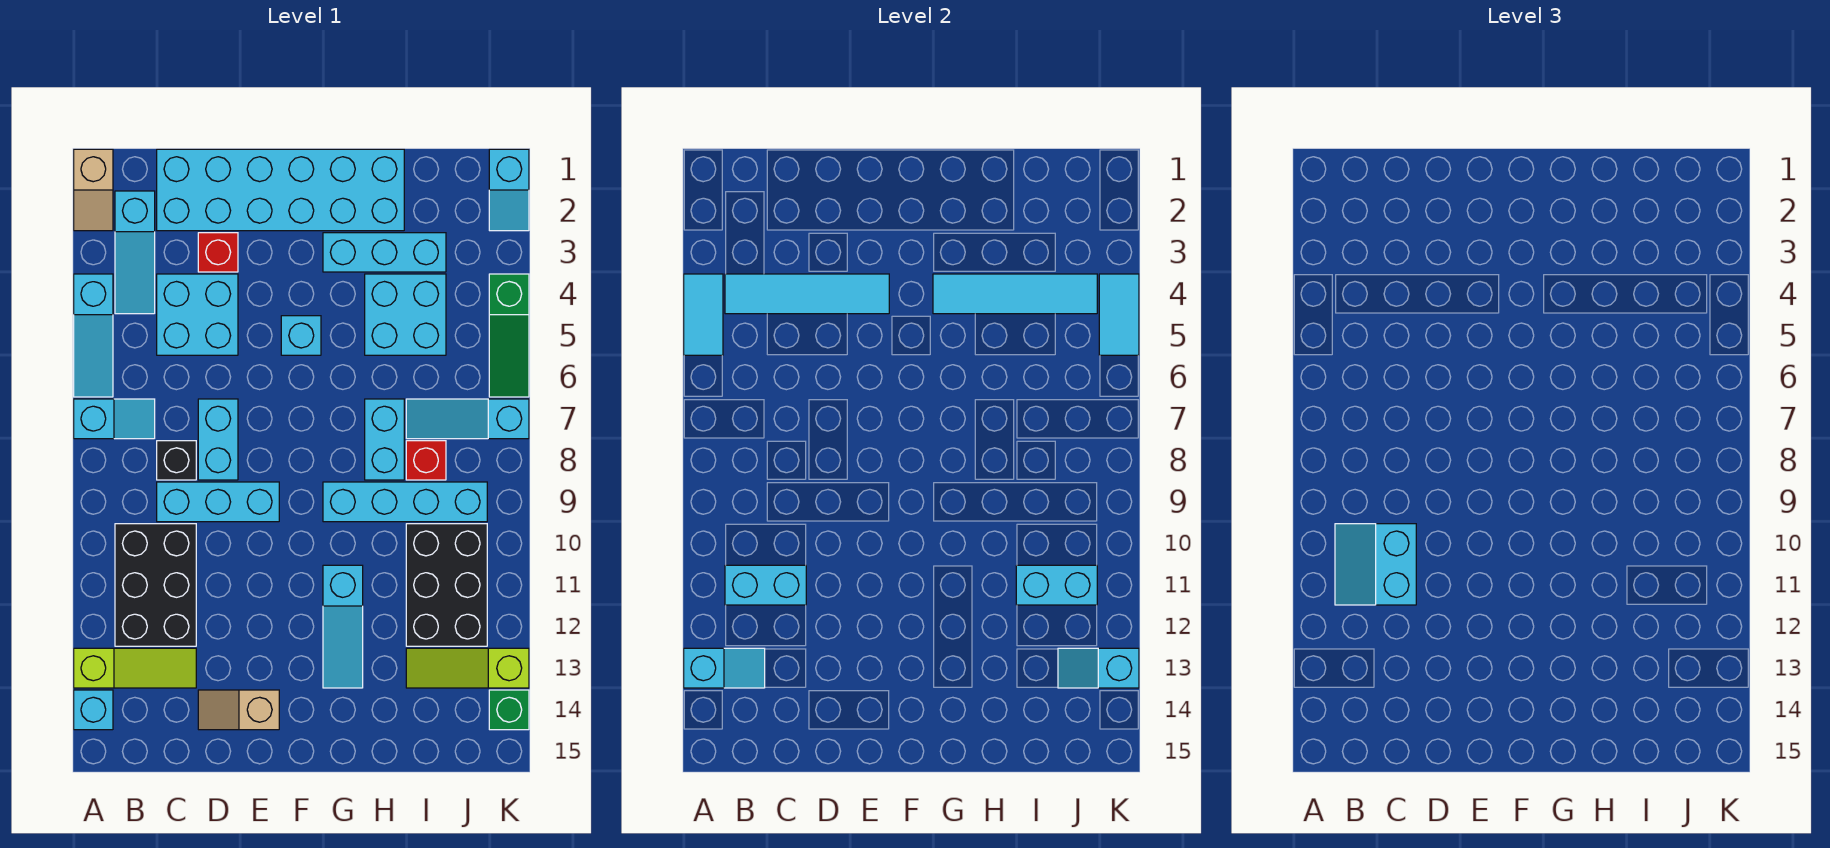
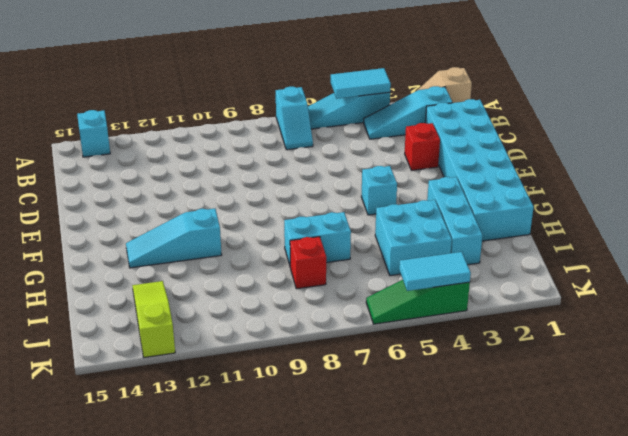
none -> lime slope A13:C13 level 1 top A
none -> black brick B10:C12 level 1
none -> cyan brick C4:D5 level 1
none -> black brick C8 level 1

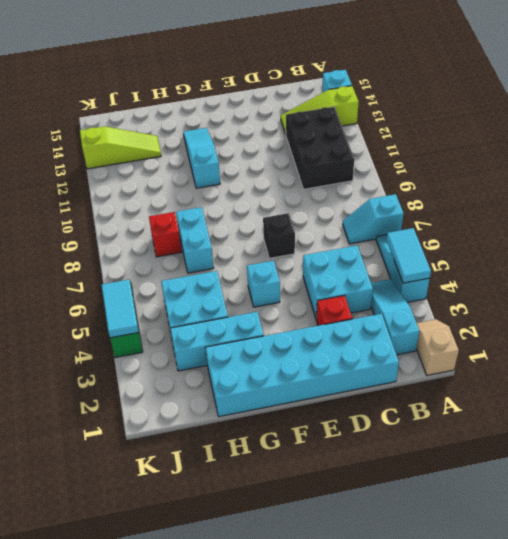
black brick E7 level 1 -> black brick C8 level 1
none -> cyan brick C9:E9 level 1
none -> cyan brick D7:D8 level 1
none -> tan slope D14:E14 level 1 top E
none -> cyan brick G9:J9 level 1

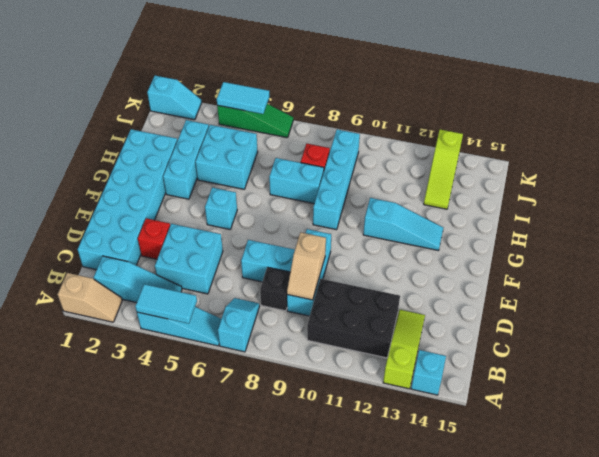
tan slope C9:D9 level 2 top D -> tan slope D14:E14 level 1 top E
none -> cyan slope I7:K7 level 1 top K
none -> black brick I10:J12 level 1
none -> green brick K14 level 1
none -> cyan slope A13:B13 level 2 top A

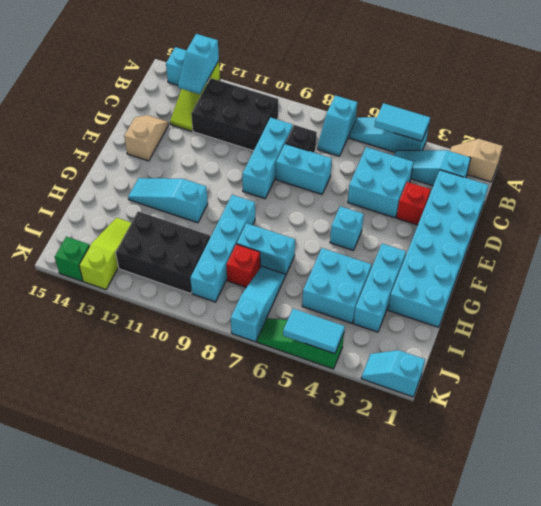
none -> cyan tile B4:E4 level 2
none -> cyan brick B11:C11 level 2
none -> cyan tile G4:J4 level 2
none -> cyan brick I11:J11 level 2

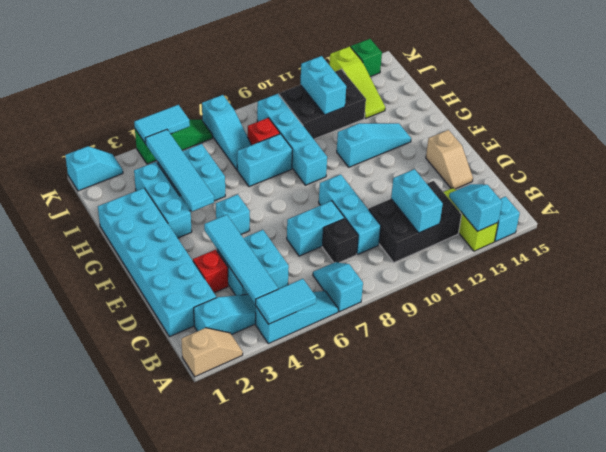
none -> cyan slope J13:K13 level 2 top K
none -> cyan slope B10:C11 level 3 top C

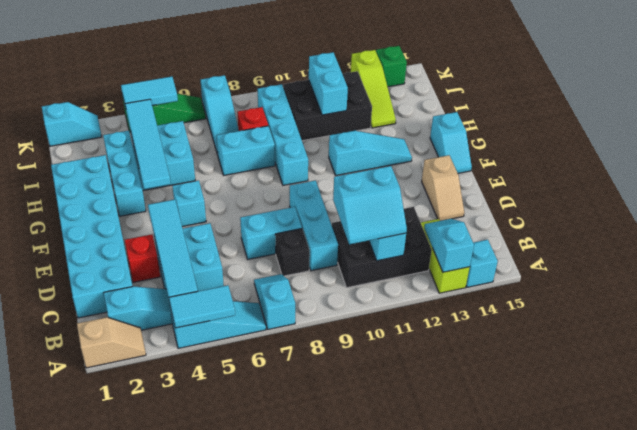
cyan slope F15:G15 level 1 top G -> cyan slope J13:K13 level 2 top K

